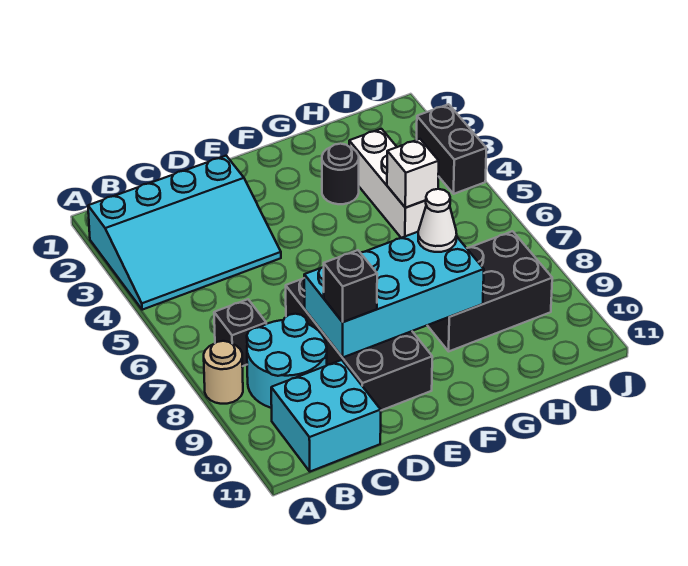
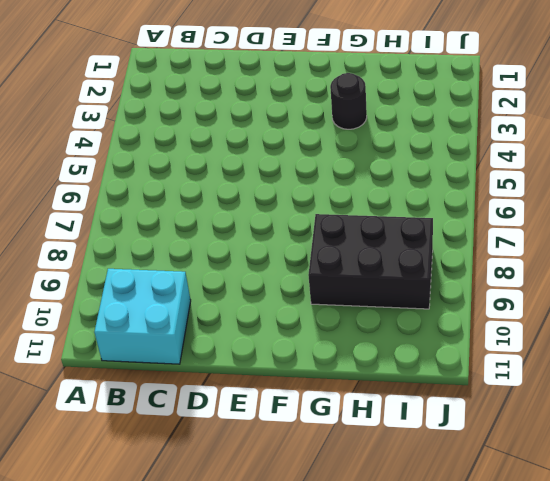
none -> cyan slope A2:D4 level 1 top 2
none -> tan round brick A8 level 1
none -> black brick B7 level 1

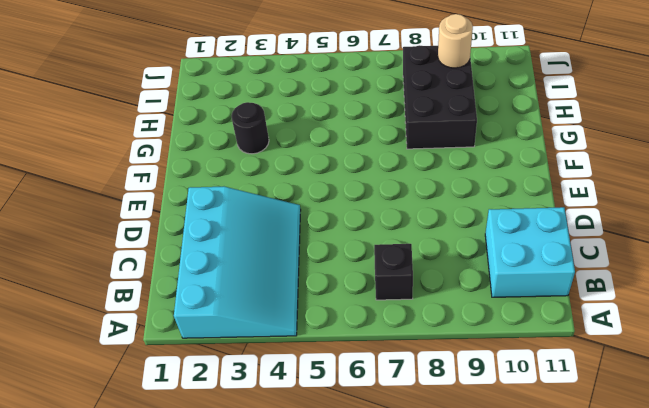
tan round brick I9 level 2 -> tan round brick A8 level 1
none -> cyan round brick B8:C9 level 1
none -> black brick D7:E10 level 1
none -> white brick H3:H5 level 1

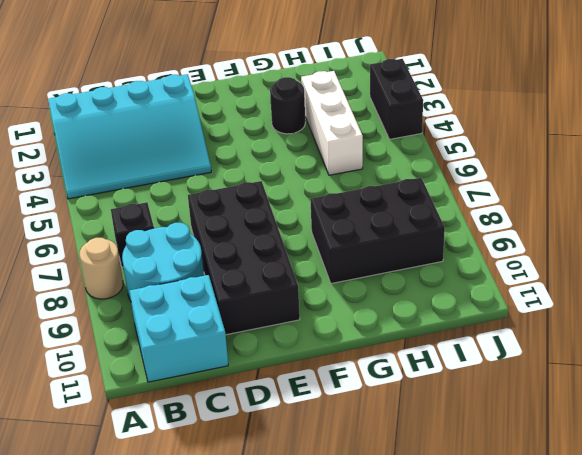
none -> cyan brick D8:G9 level 2
none -> white brick H5 level 2
none -> black brick D9 level 3

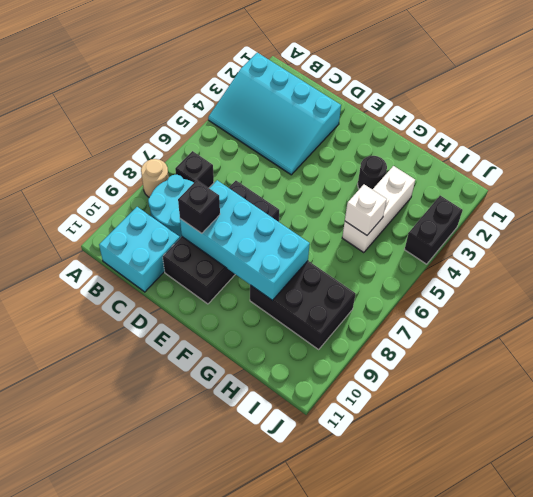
none -> white cone G8 level 3

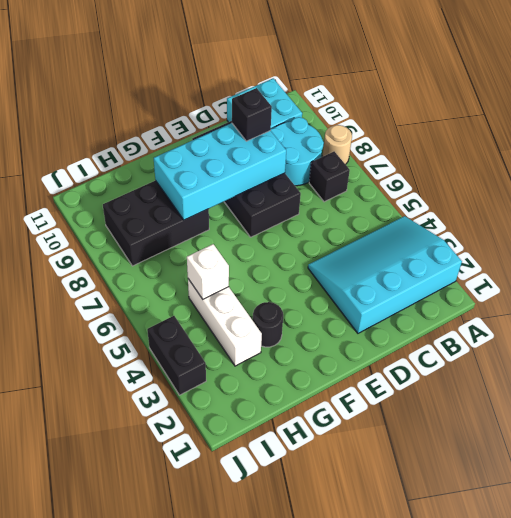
none -> white cone G8 level 3

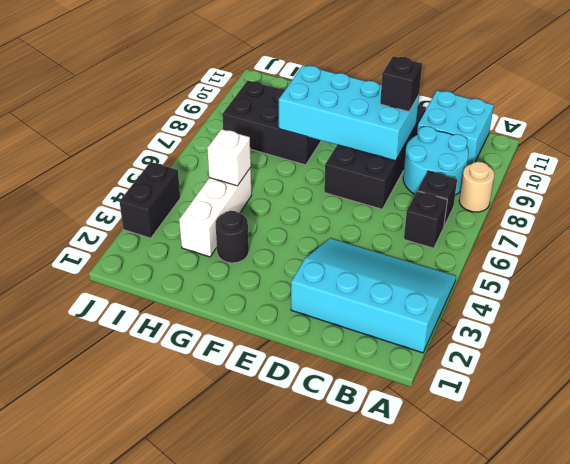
black brick B6 level 1 -> none
none -> white cone G8 level 3

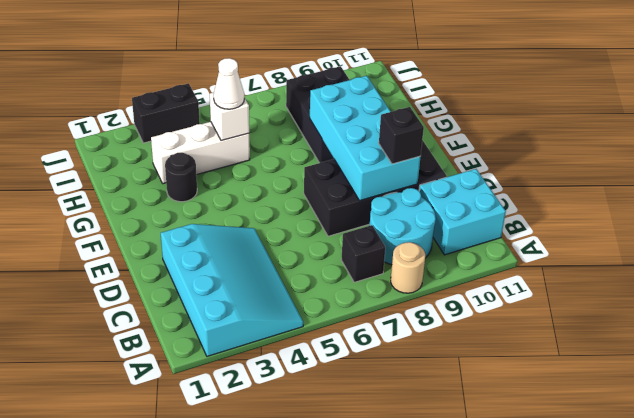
white cone H5 level 3 -> white cone G8 level 3

